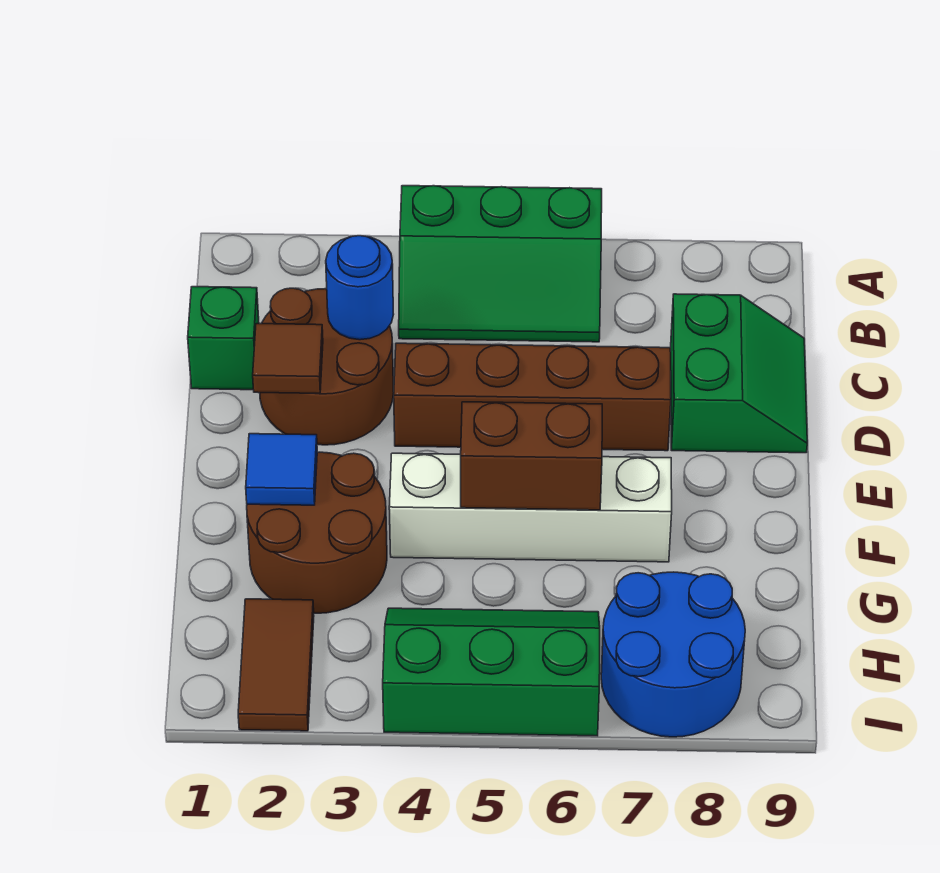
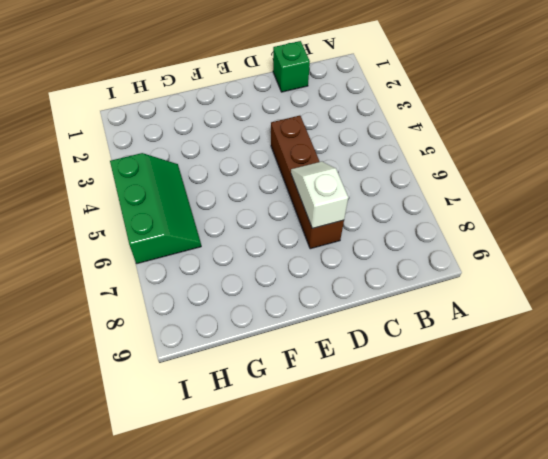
white slope D6:D7 level 2 top 7 -> none
none -> green slope A4:B6 level 1 top A
none -> brown round brick C2:D3 level 1
none -> green slope C8:D9 level 1 top 8

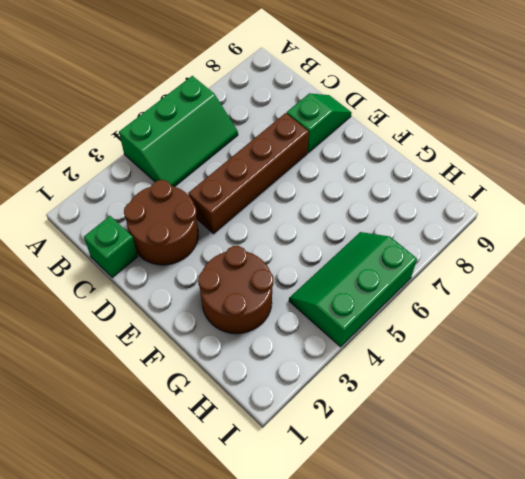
green slope D8:D9 level 1 top 8 -> green slope C8:D9 level 1 top 8
none -> white brick F4:F7 level 1
none -> brown tile H2:I2 level 1
none -> blue round brick H7:I8 level 1

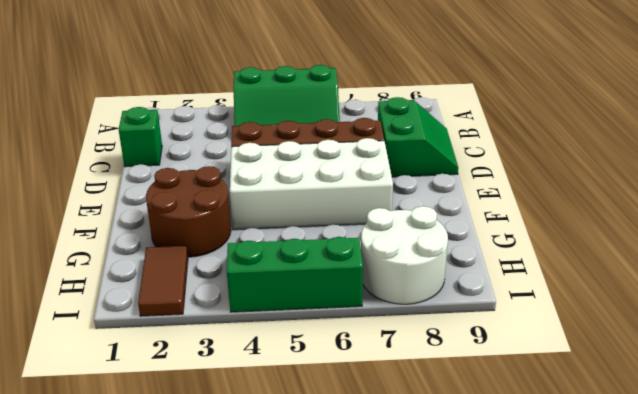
white brick E4:F7 level 1 -> white brick F4:F7 level 1
white round brick H7:I8 level 1 -> blue round brick H7:I8 level 1
none -> brown round brick C2:D3 level 1
none -> blue round brick C3 level 2
none -> brown tile D2 level 2

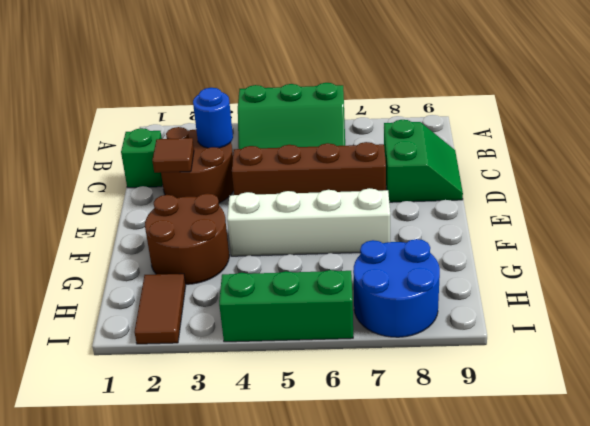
none -> blue tile F2 level 2
none -> brown brick F5:F6 level 2

